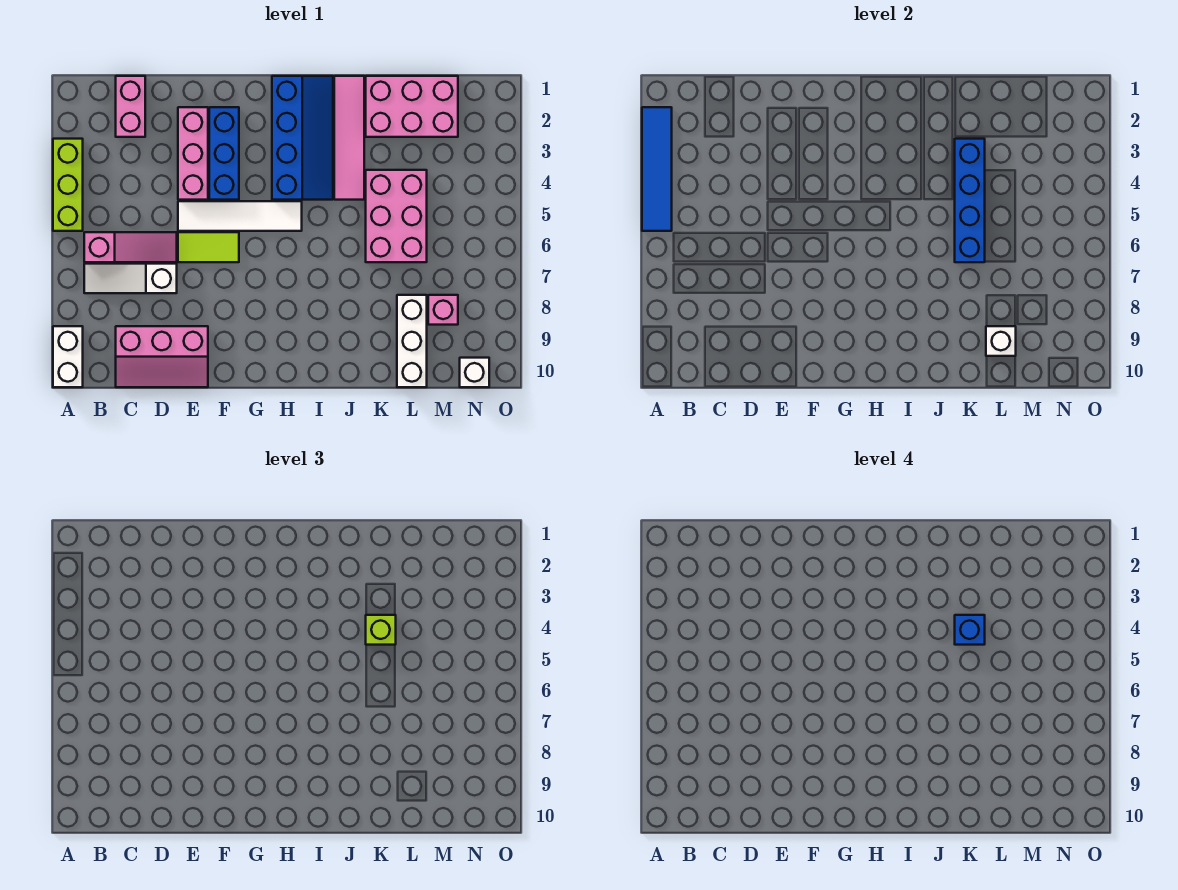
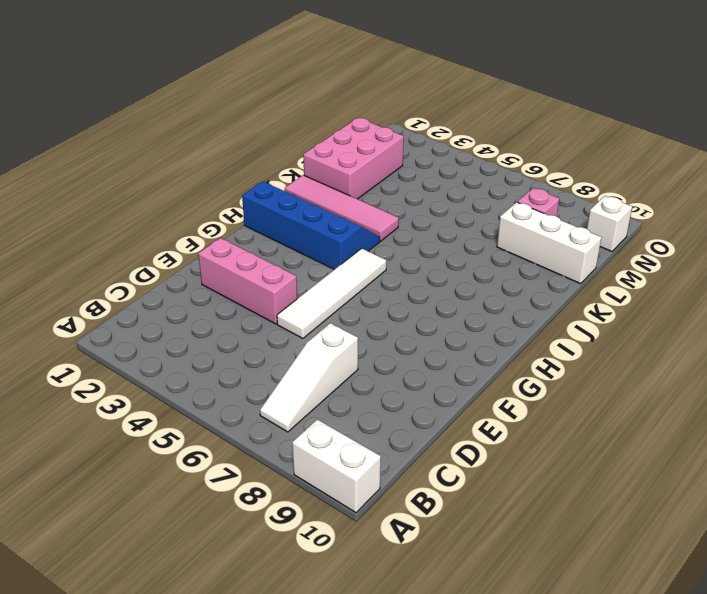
none -> lime brick A3:A5 level 1
none -> pink slope B6:D6 level 1 top B
none -> pink brick C1:C2 level 1

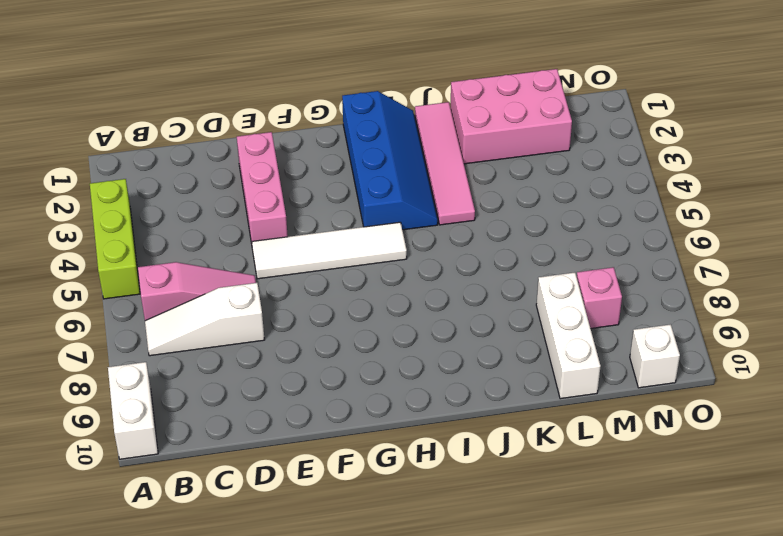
none -> pink brick C1:C2 level 1
none -> pink slope C9:E10 level 1 top 9
none -> lime tile E6:F6 level 1

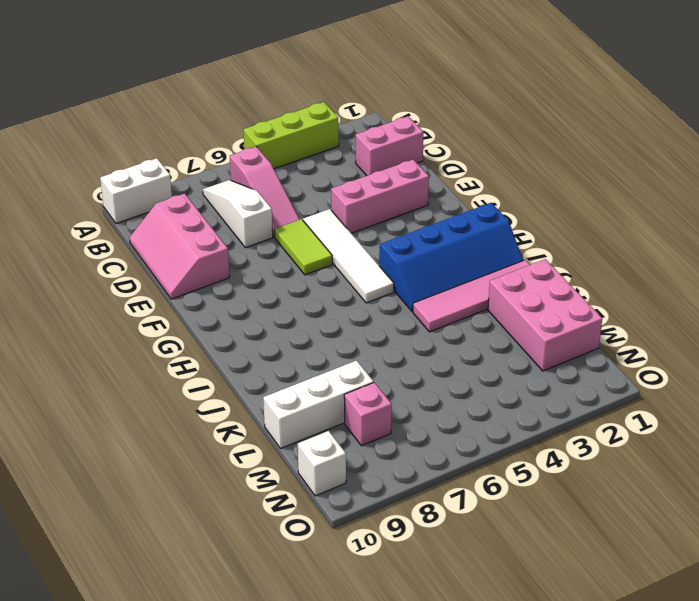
none -> blue brick F2:F4 level 1
none -> pink brick K4:L6 level 1
none -> blue tile A2:A5 level 2

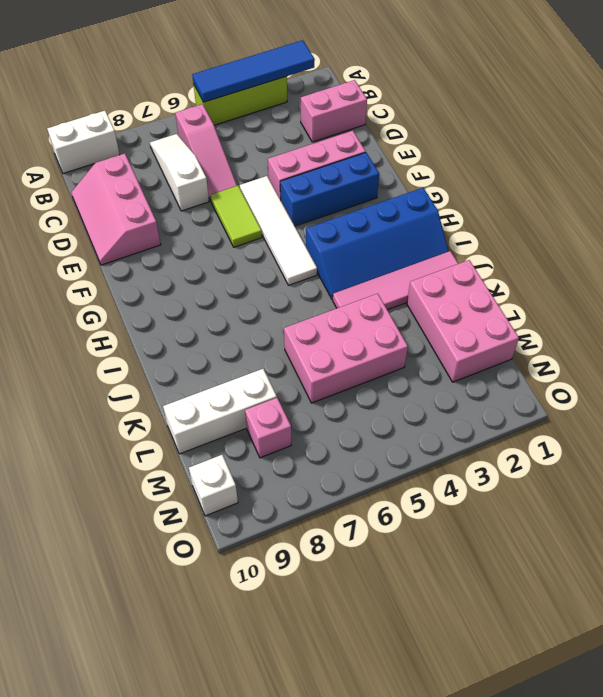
none -> blue brick K3:K6 level 2
none -> white brick L9 level 2
none -> lime brick K4 level 3

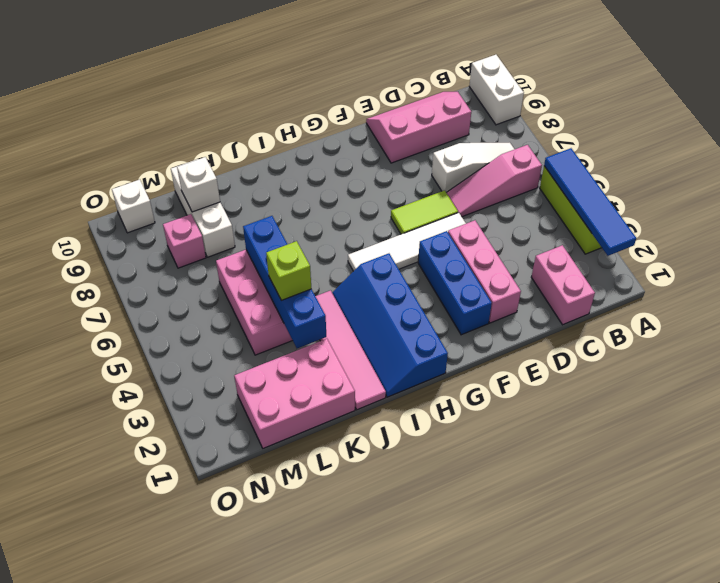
none -> blue brick K4 level 4

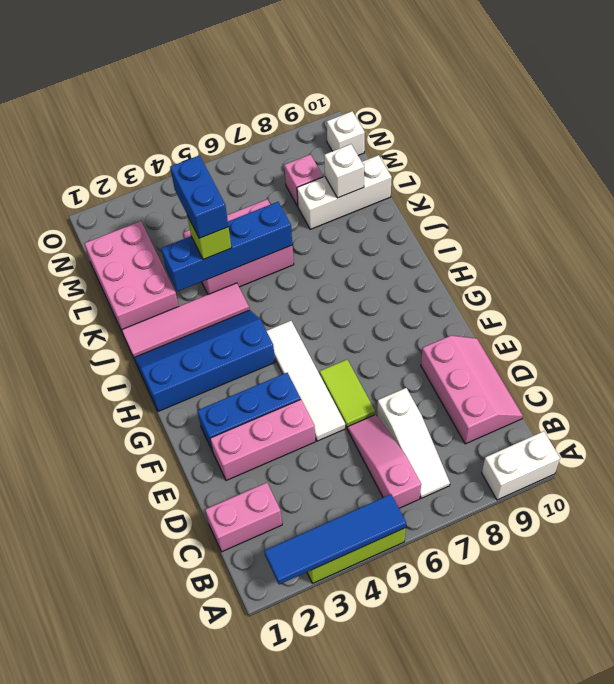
blue brick K4:L4 level 4 -> blue brick K4 level 4

